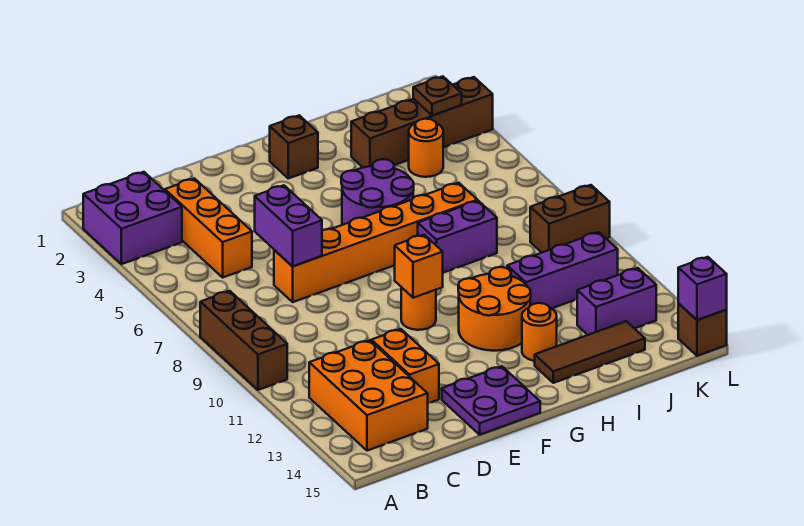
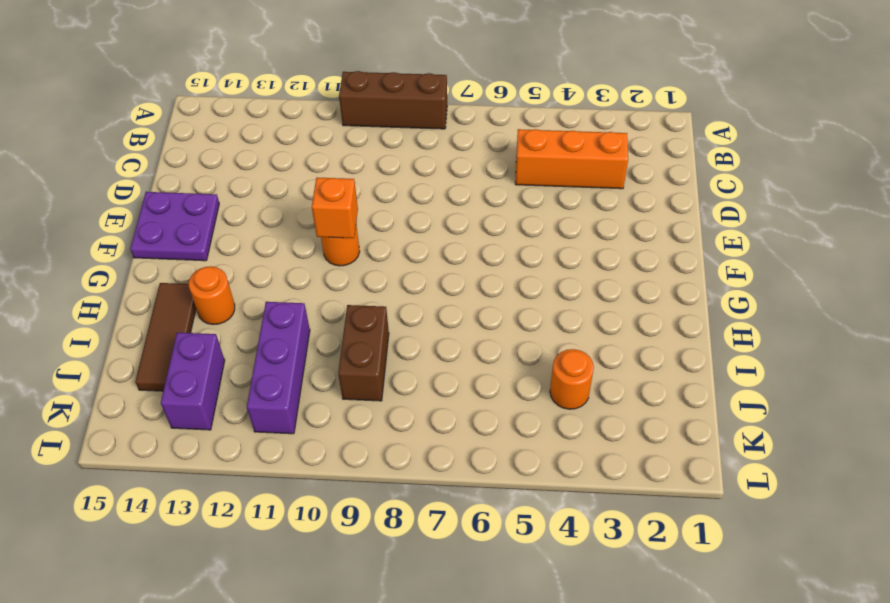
brown brick I9:J9 level 1 -> brown brick K9:L9 level 1
none -> purple brick A2:B3 level 1
none -> orange brick B12:C14 level 1
none -> orange brick D7:I7 level 1

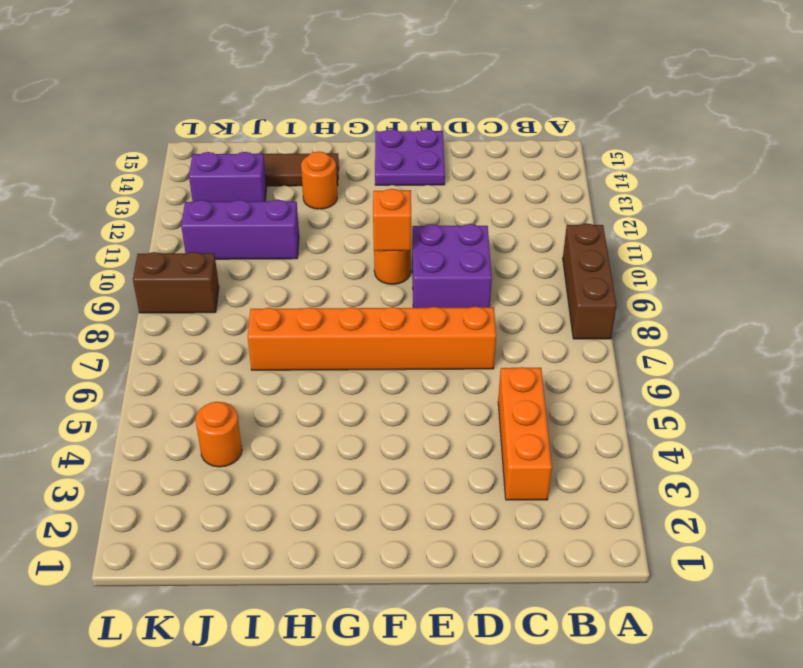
purple brick D9:E10 level 1 -> purple brick A2:B3 level 1
none -> orange brick B12:C14 level 1
none -> orange brick D12:D13 level 1
none -> brown brick G2 level 1

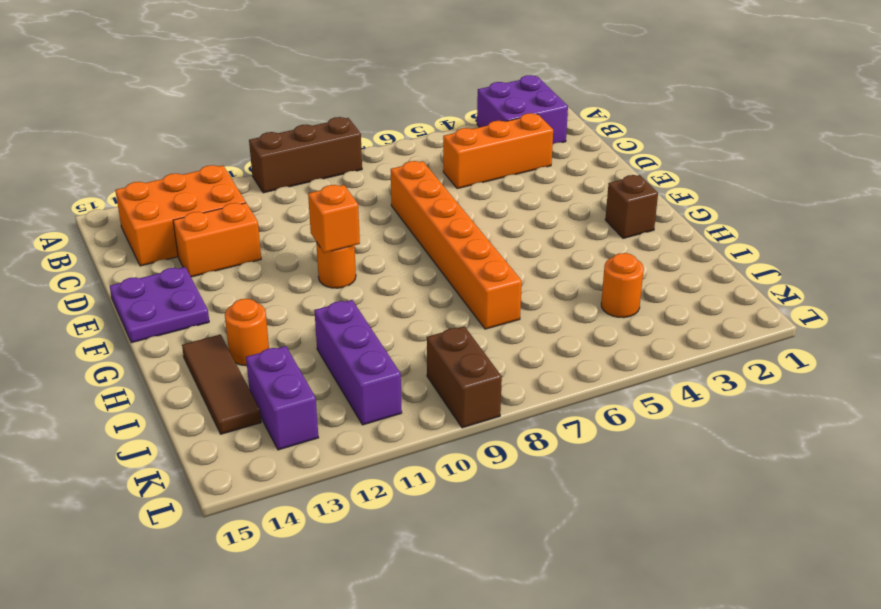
none -> purple round brick G5:H6 level 1
none -> orange round brick G11:H12 level 1
none -> purple brick H8:I8 level 1

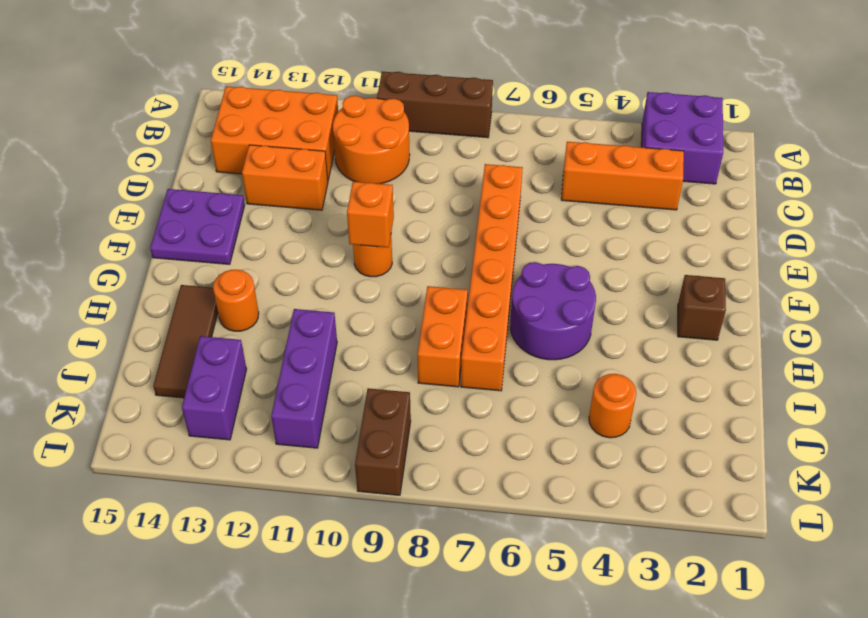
orange round brick B10:C11 level 1 -> orange round brick G11:H12 level 1
orange brick H8:I8 level 1 -> purple brick H8:I8 level 1
none -> brown brick I3:L3 level 1
none -> brown brick L15 level 1
none -> purple brick D6:D7 level 2

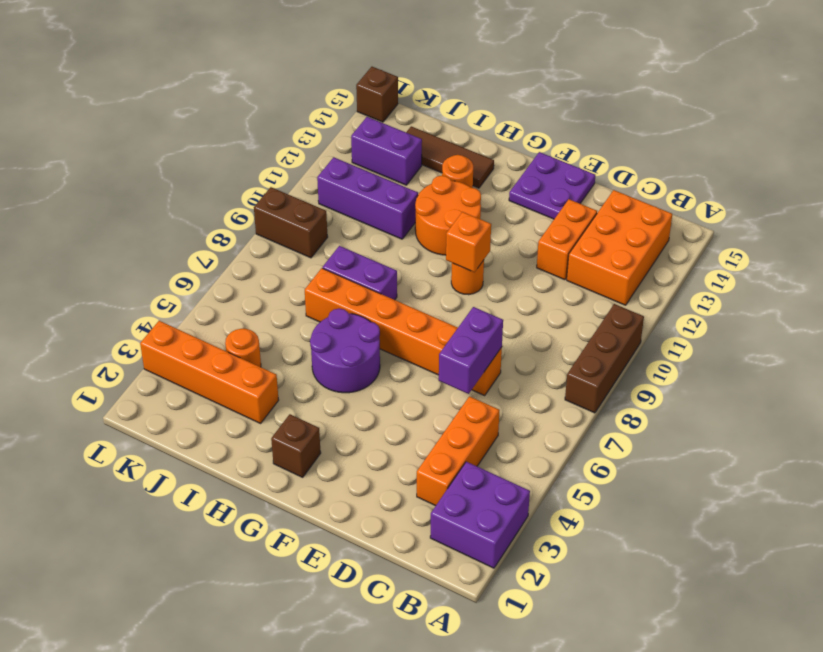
orange brick I3:L3 level 1 -> brown brick I3:L3 level 1
none -> brown plate K3 level 2
none -> purple brick L15 level 2

